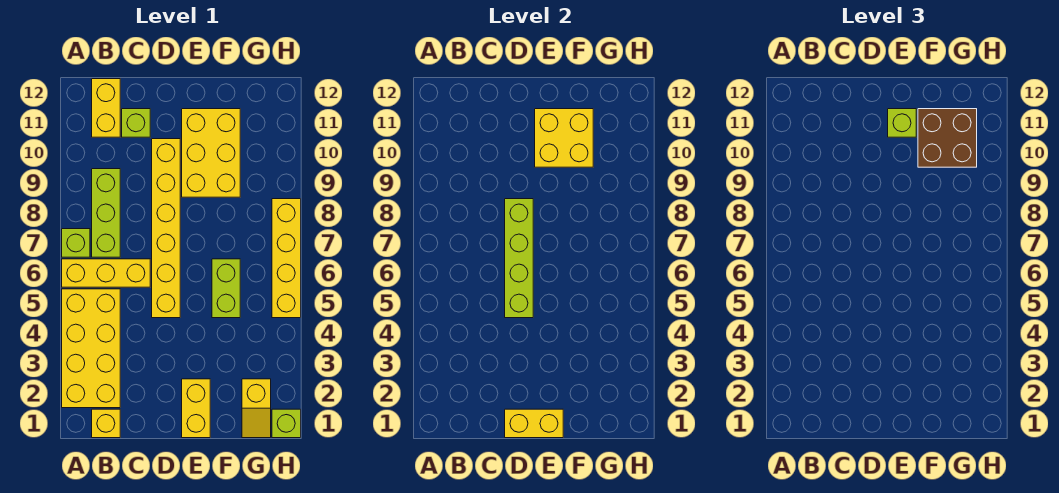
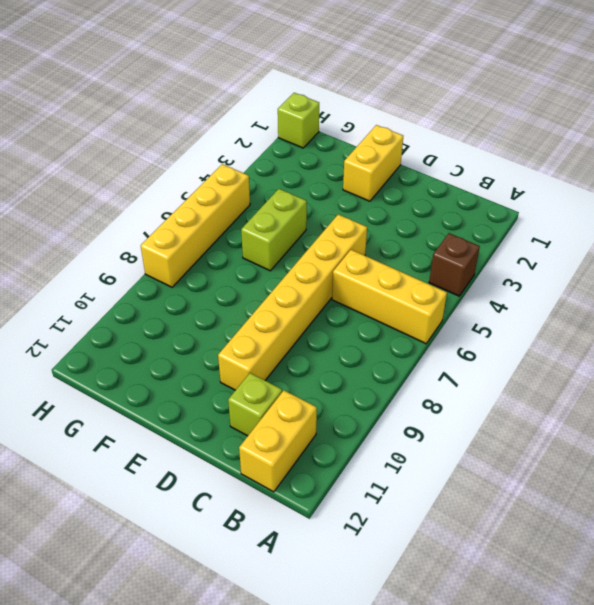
brown brick A4 level 1 -> yellow brick A2:B5 level 1
none -> lime brick A7 level 1
none -> yellow brick B1 level 1
none -> lime brick B7:B9 level 1

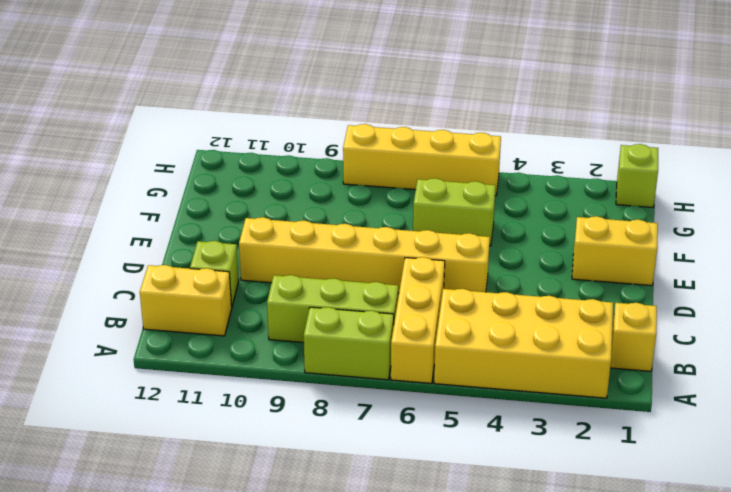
lime brick A7:A8 level 1 -> lime brick A7 level 1
none -> yellow brick E9:F11 level 1
none -> yellow slope G1:G2 level 1 top 2
none -> yellow brick D1:E1 level 2

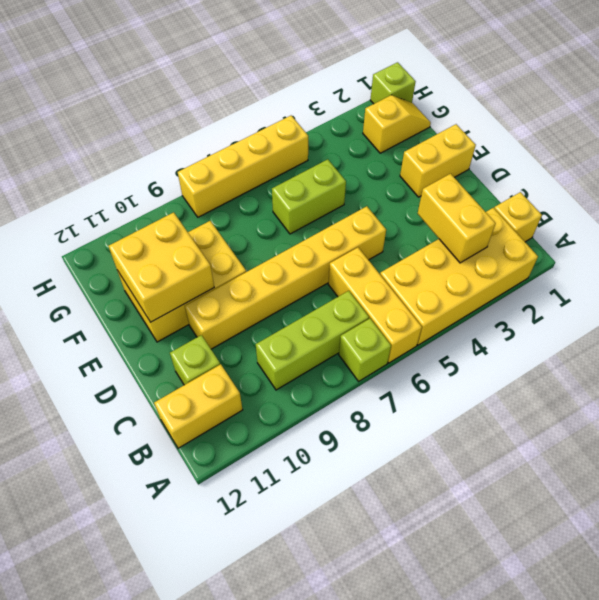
yellow brick B3:C3 level 2 -> yellow brick D1:E1 level 2
none -> lime brick D5:D8 level 2
none -> lime brick E11 level 3
none -> brown brick F10:G11 level 3

